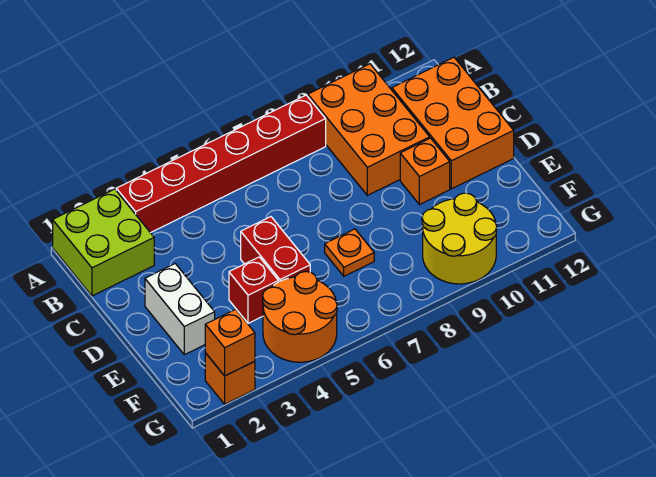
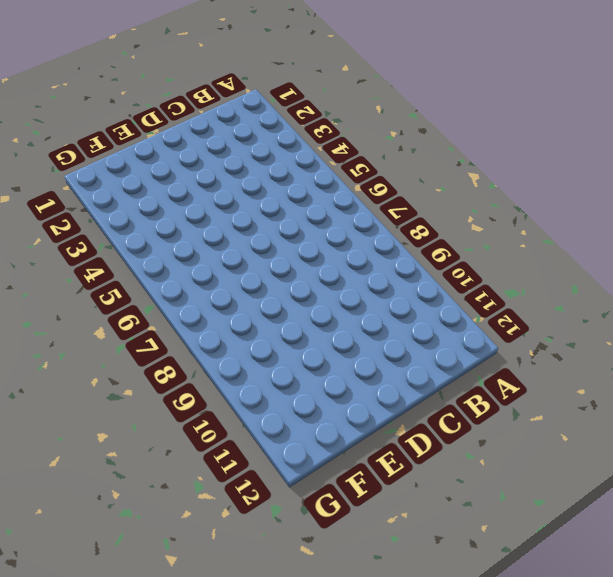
none -> lime brick A1:B2 level 1
none -> red brick A3:A8 level 1
none -> orange brick A9:C10 level 1

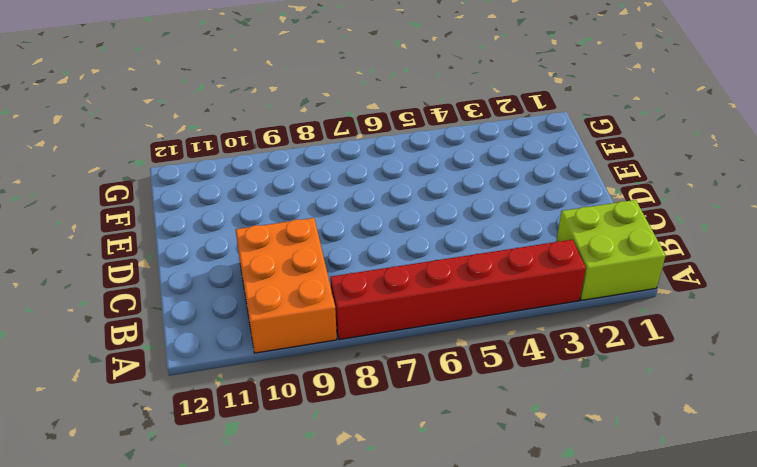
none -> orange brick B11:D12 level 1
none -> white brick D2:E2 level 1
none -> red brick D5:E5 level 1

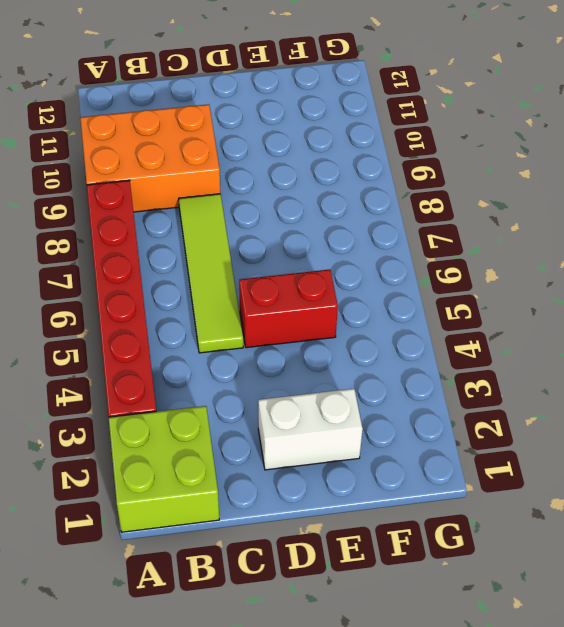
lime tile C5:C8 level 1 -> none
none -> orange brick B11:D12 level 1
none -> orange brick D10 level 1
none -> red brick E4 level 1

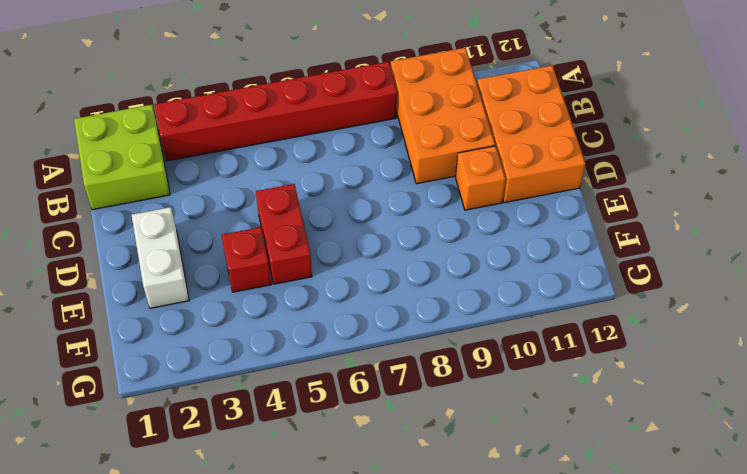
none -> orange plate E7 level 1
none -> orange round brick F4:G5 level 1
none -> yellow round brick F9:G10 level 1

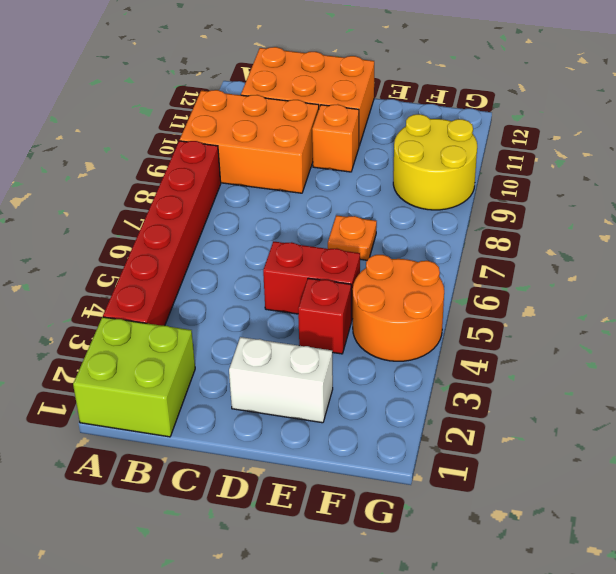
none -> orange brick G2 level 1
none -> orange brick G2 level 2

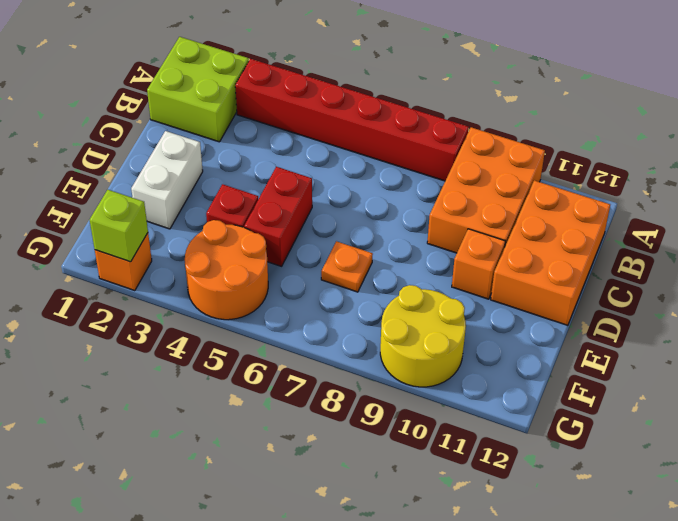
lime brick G2 level 2 -> orange brick G2 level 2

